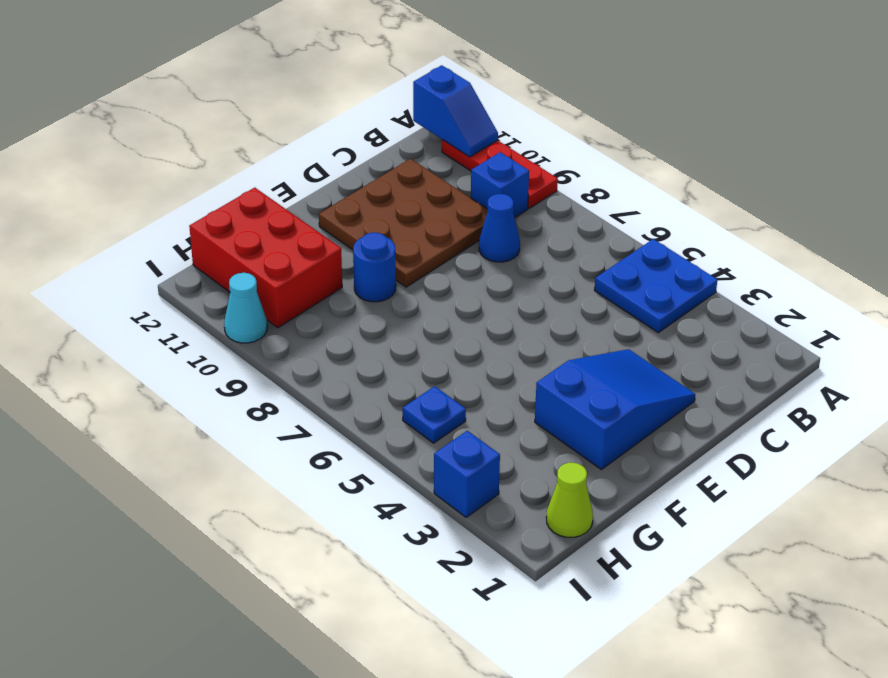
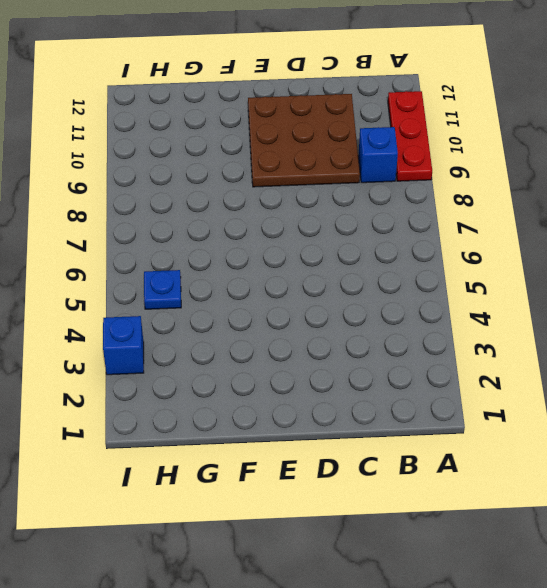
none -> blue plate A4:B5 level 1
none -> blue cone C8 level 1
none -> blue slope D2:F3 level 1 top F

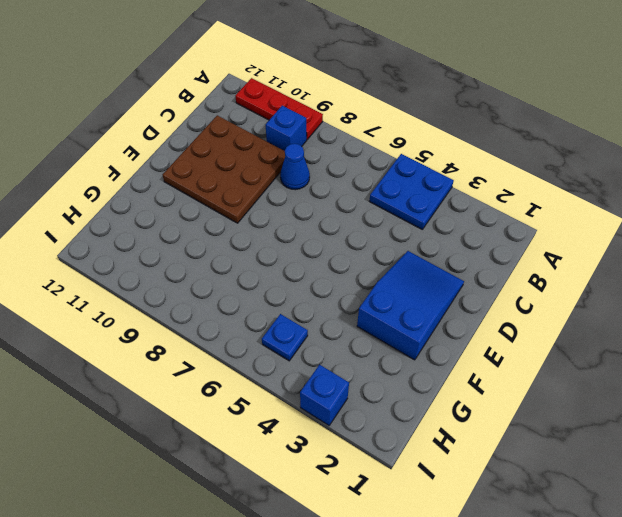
none -> blue round brick F9 level 1
none -> red brick G10:H12 level 1
none -> lime cone H1 level 1

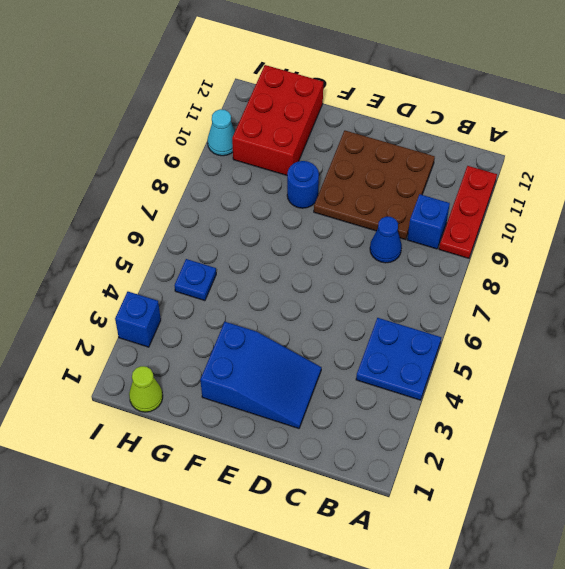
none -> blue slope A11:A12 level 2 top 12

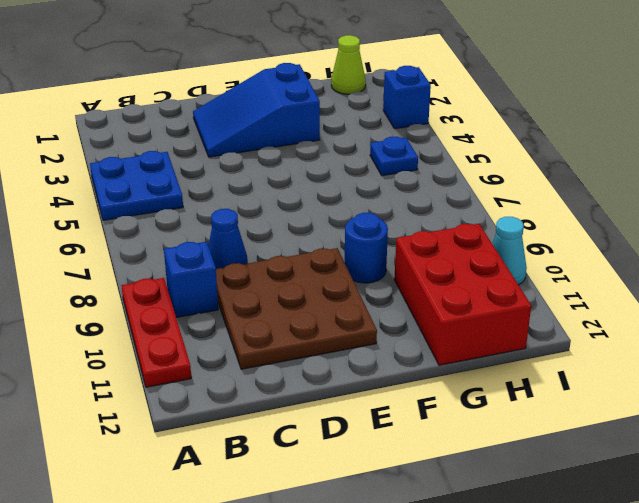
none -> blue slope A11:A12 level 2 top 12

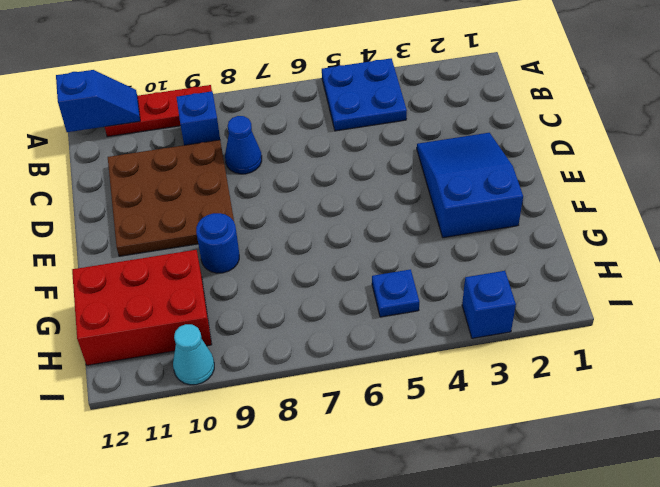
none -> lime cone H1 level 1

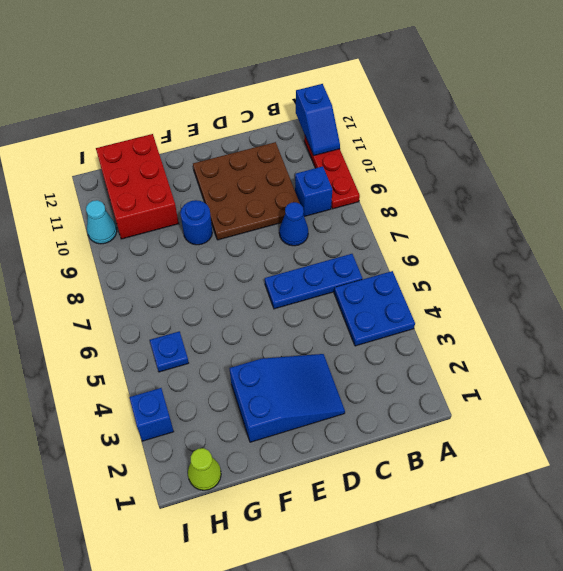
blue plate B6:D6 level 1 -> none

